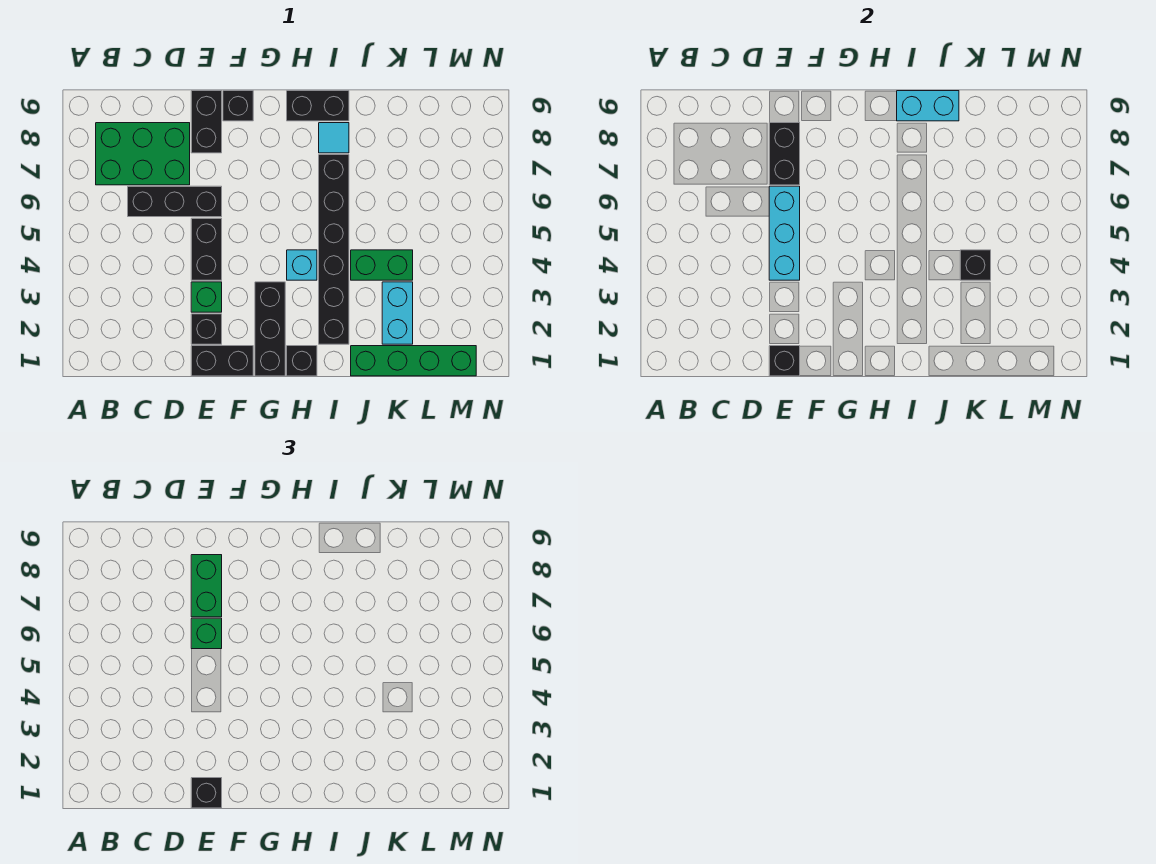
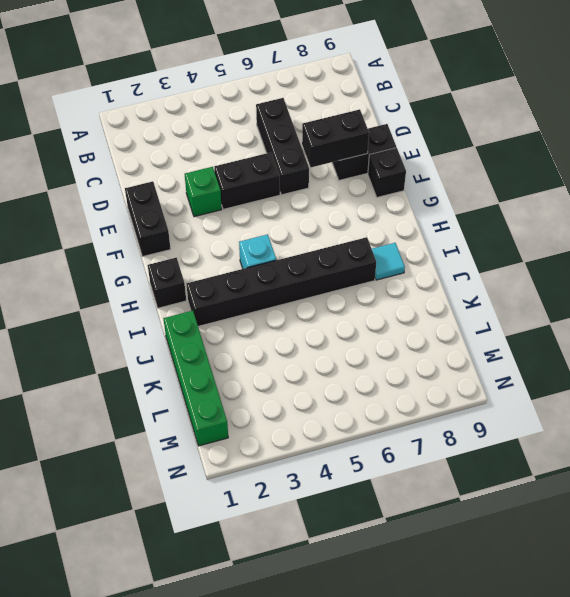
none -> green brick B7:D8 level 1
none -> black brick E2 level 1
none -> black brick G1:G3 level 1

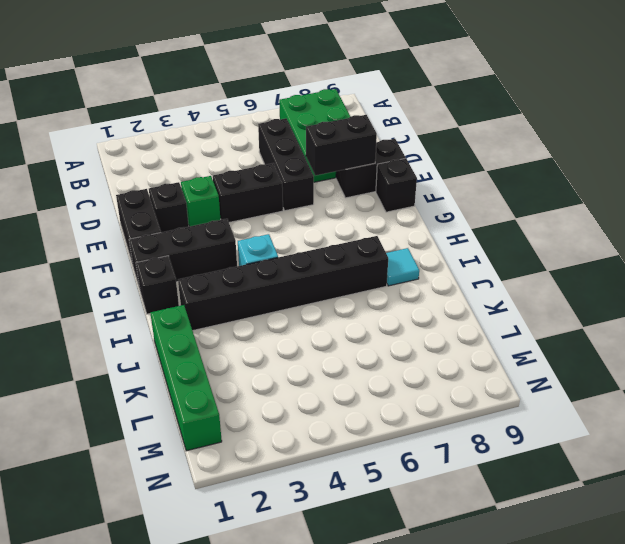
none -> black brick H9:I9 level 1
none -> green brick J4:K4 level 1
none -> cyan brick K2:K3 level 1

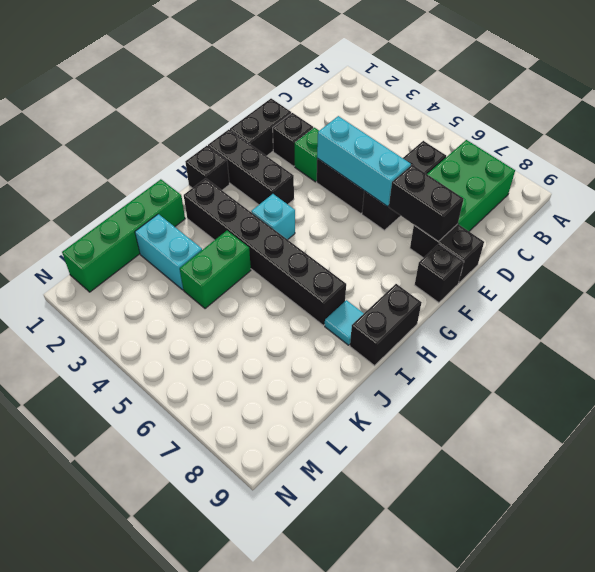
none -> black brick E1 level 2
none -> cyan brick I9:J9 level 2
none -> black brick K4 level 2

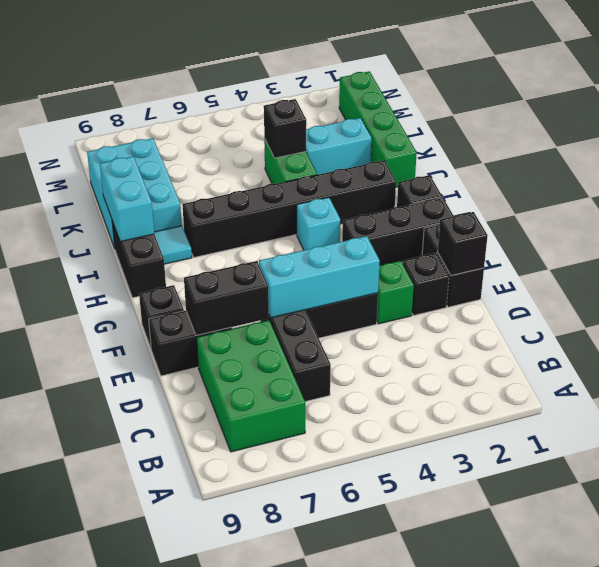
cyan brick J8:L9 level 1 -> none
none -> black brick E1 level 3
none -> green brick E6 level 3
none -> green brick E7:E8 level 3

